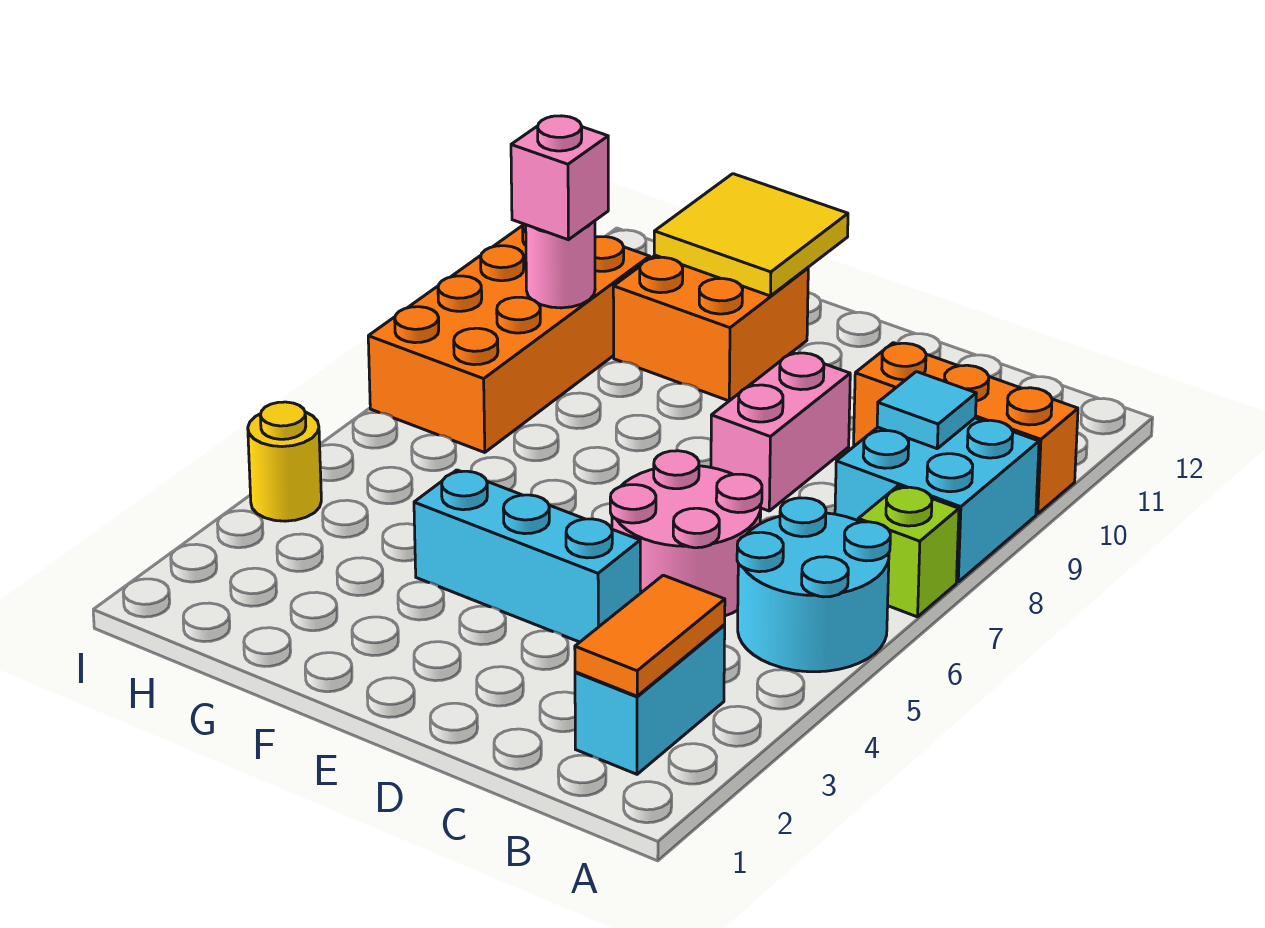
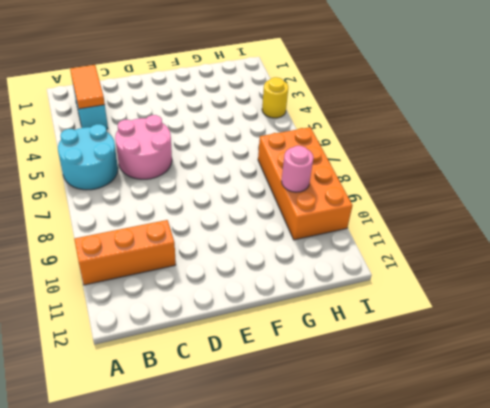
none -> lime brick A7 level 1
none -> cyan brick A8:B9 level 1
none -> cyan brick D4:F4 level 1

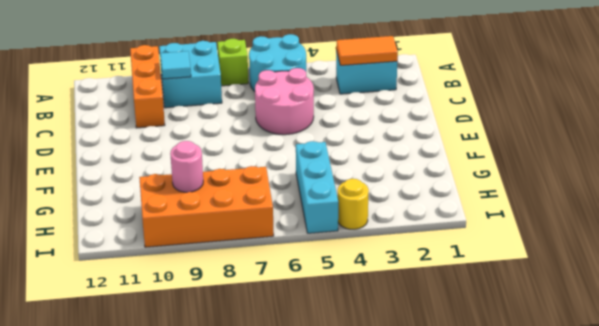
cyan brick G5:I5 level 1 -> cyan brick D4:F4 level 1
none -> pink brick D8:D9 level 1
none -> orange brick F10:G11 level 1
none -> yellow tile F11:G12 level 2

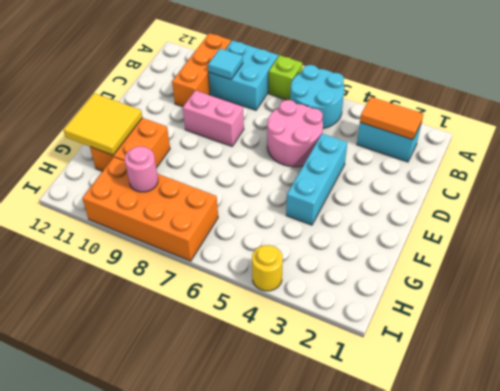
none -> pink brick H9 level 3

